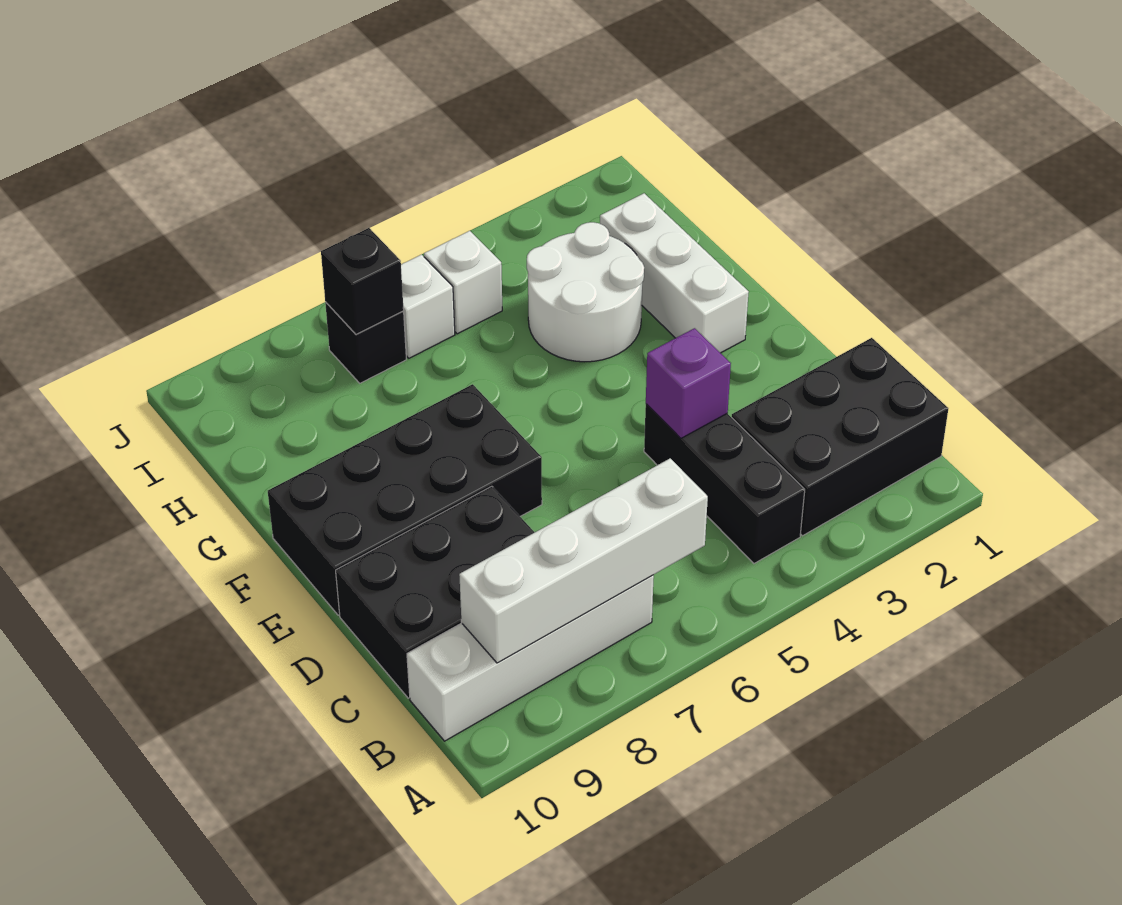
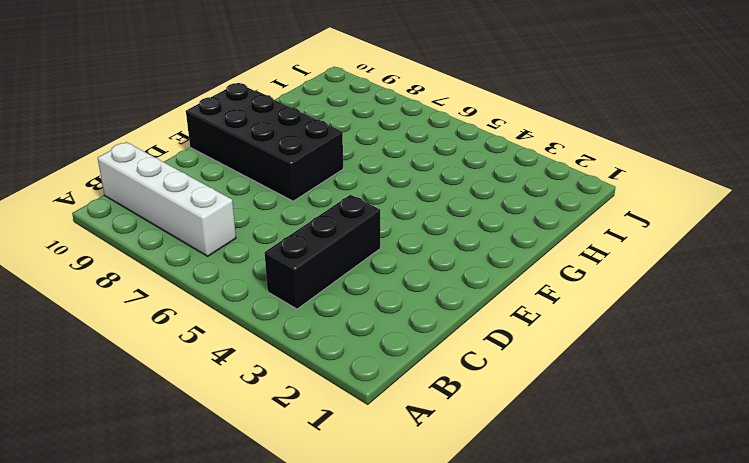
none -> black brick B1:C3 level 1
none -> black brick C8:D10 level 1
none -> white brick F2:H2 level 1

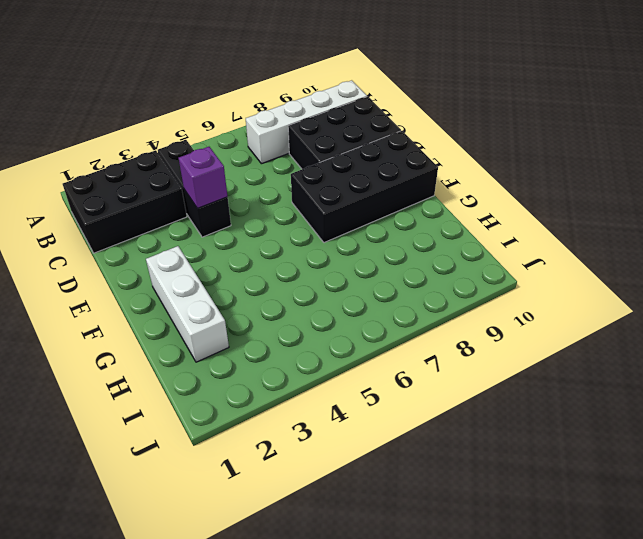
none -> white round brick G3:H4 level 1
none -> white brick I5 level 1
none -> white brick I6 level 1

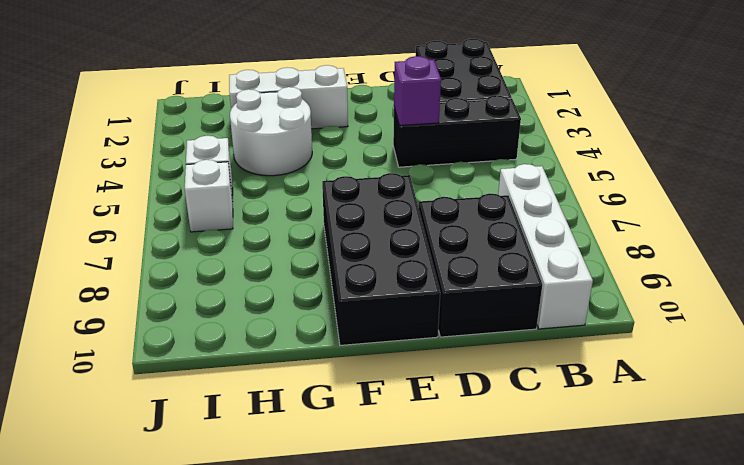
none -> black brick I7 level 1
none -> white brick B6:B9 level 2
none -> black brick I7 level 2

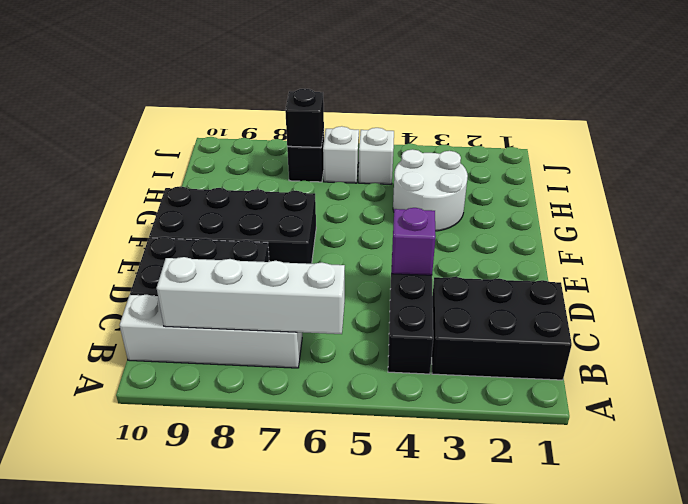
none -> white brick F2:H2 level 1

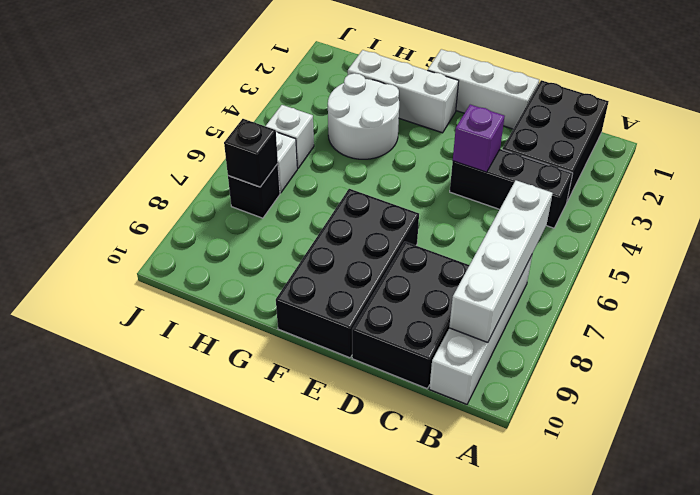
white brick D1:F1 level 1 -> none

